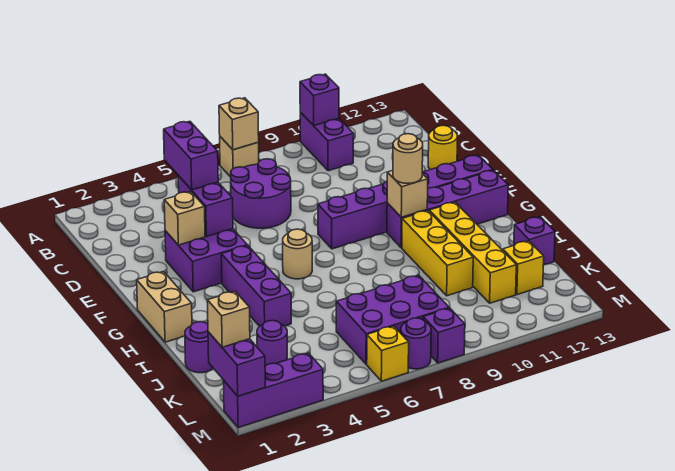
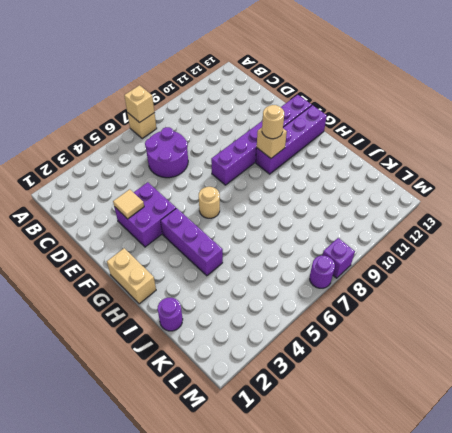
tan tile E3 level 2 -> tan brick E3 level 2
none -> purple brick A10:B10 level 1
none -> yellow round brick D13 level 1
none -> yellow brick H10:J10 level 1
none -> yellow brick H11:K11 level 1

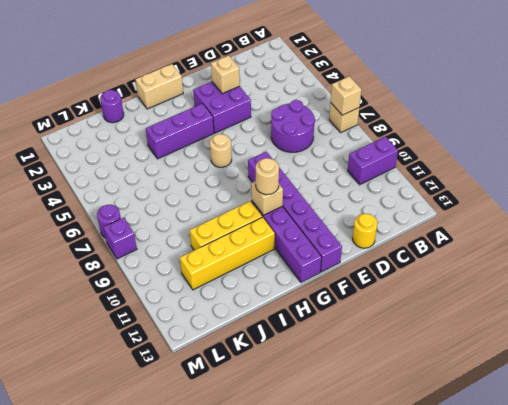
none -> purple brick J13 level 1
none -> purple round brick K3 level 1
none -> purple brick K6:L8 level 1
none -> yellow brick K12 level 1

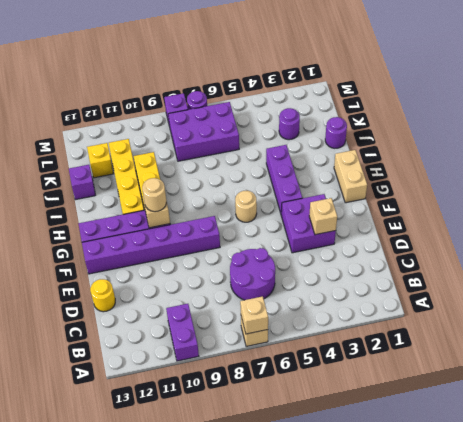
none -> purple brick M1:M3 level 1
none -> yellow brick M6 level 1
none -> purple brick A10 level 2
none -> purple brick D4:E4 level 2

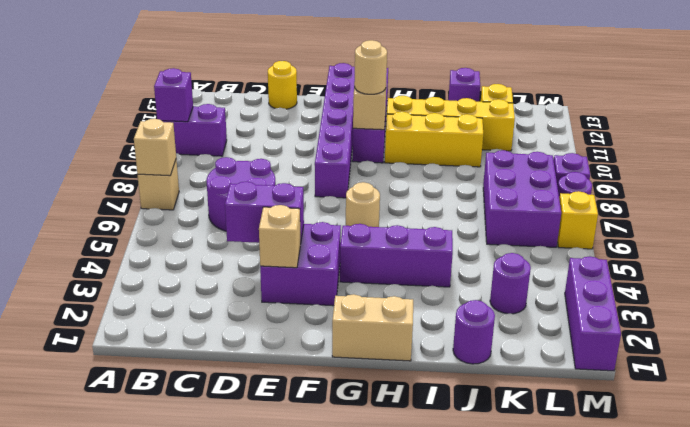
none -> purple brick L1:M1 level 2
none -> purple brick C4:D4 level 3
none -> tan brick L1 level 3

